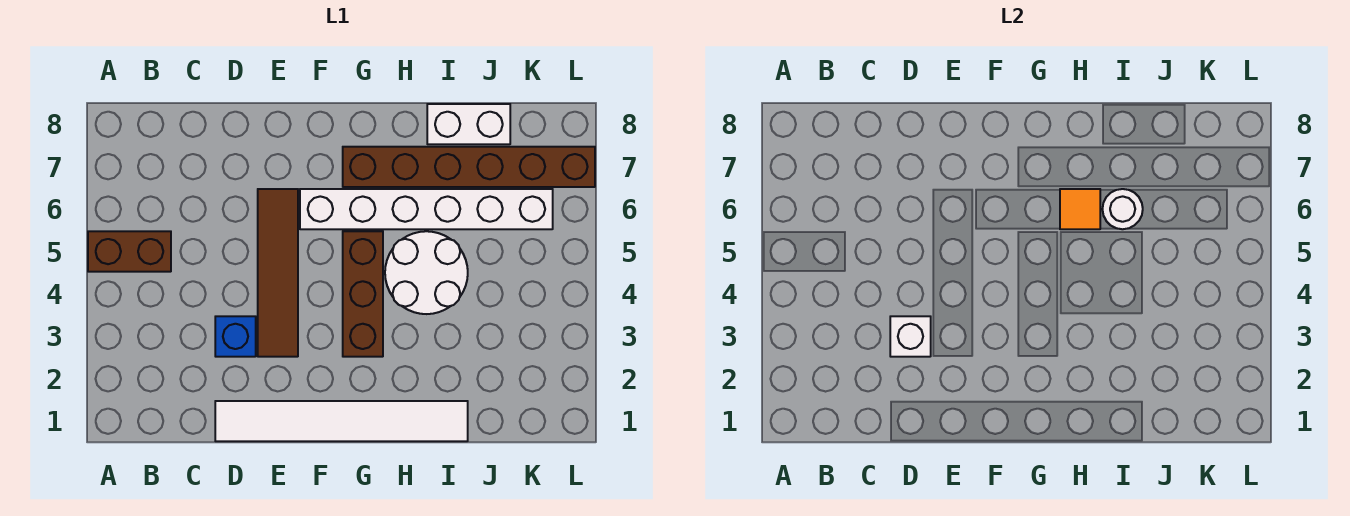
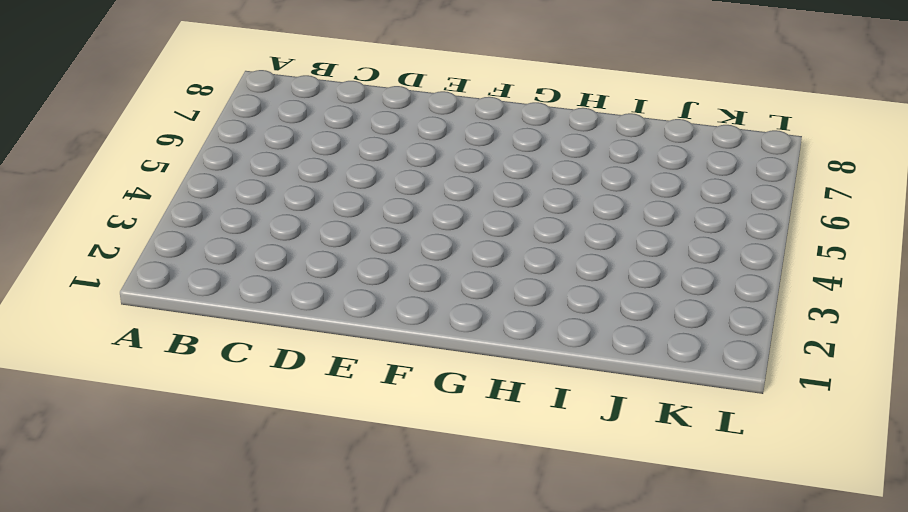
none -> brown brick A5:B5 level 1
none -> white tile D1:I1 level 1
none -> blue brick D3 level 1

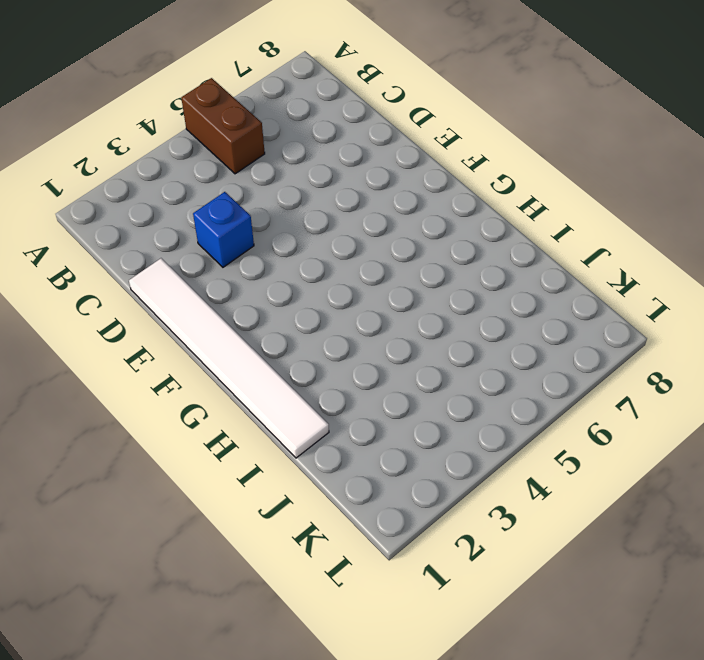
none -> brown tile E3:E6 level 1
none -> white brick F6:K6 level 1
none -> brown brick G3:G5 level 1

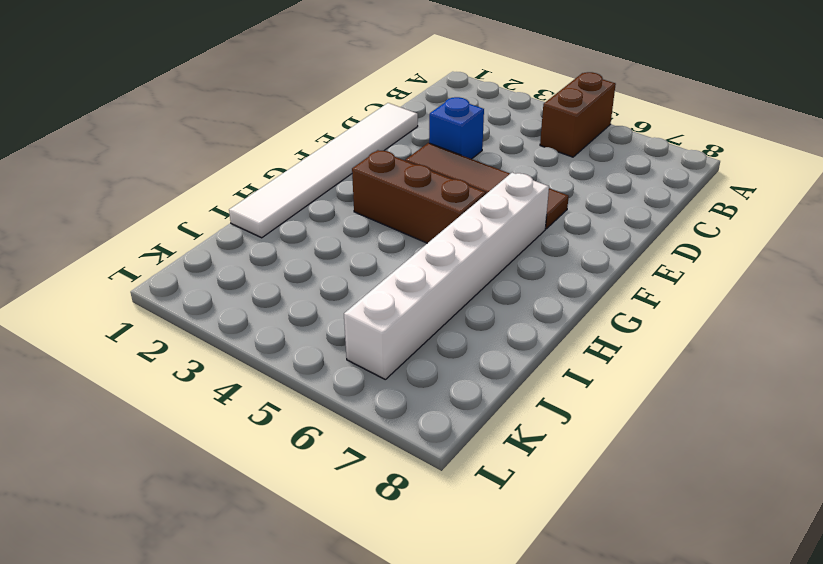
none -> brown brick G7:L7 level 1
none -> white round brick H4:I5 level 1
none -> white brick I8:J8 level 1

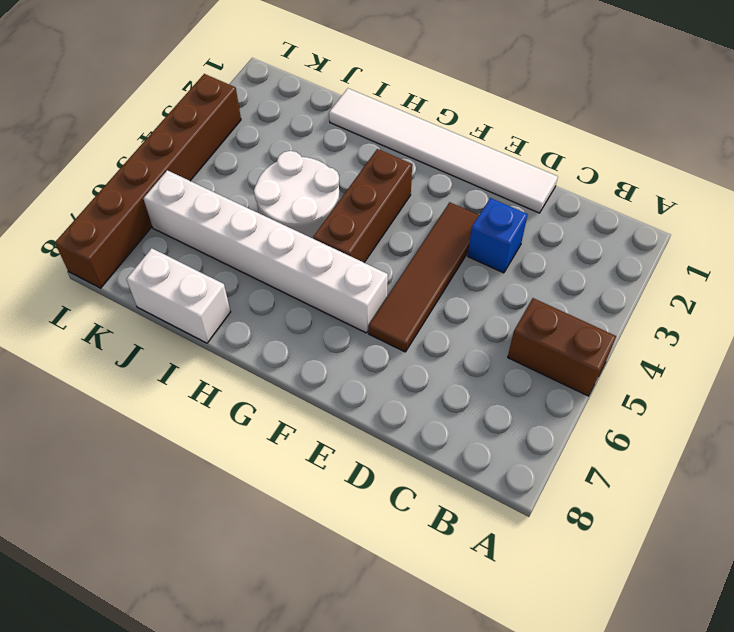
brown brick L3:L8 level 1 -> brown brick G7:L7 level 1
none -> white brick D3 level 2
none -> orange tile H6 level 2
none -> white round brick I6 level 2

